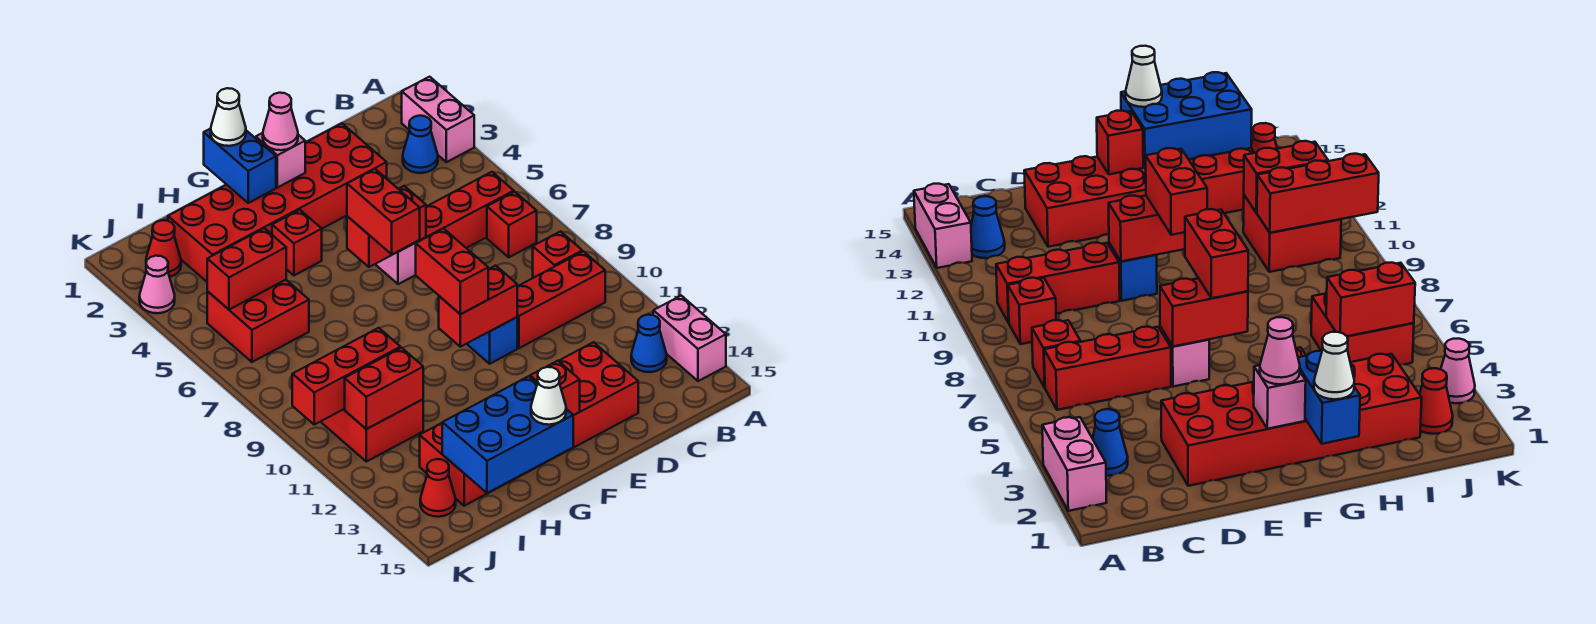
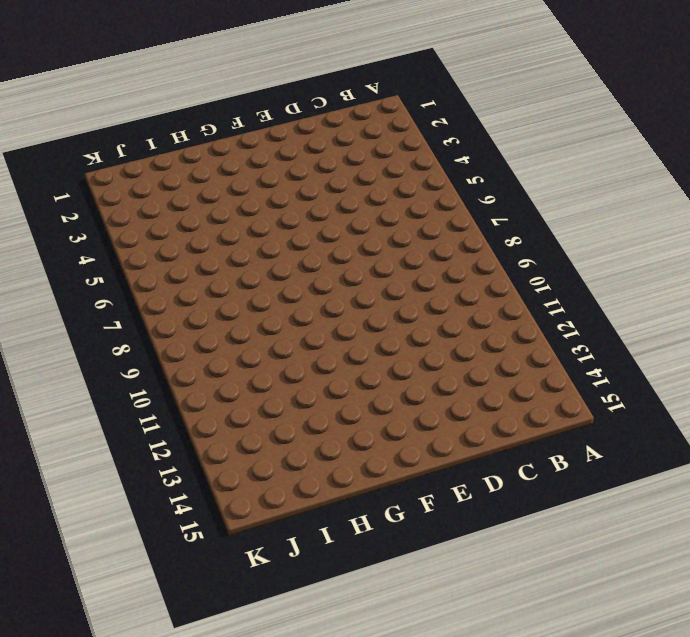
none -> pink brick A2:A3 level 1
none -> pink brick A13:A14 level 1
none -> blue cone B3 level 1
none -> red brick B6:D6 level 1

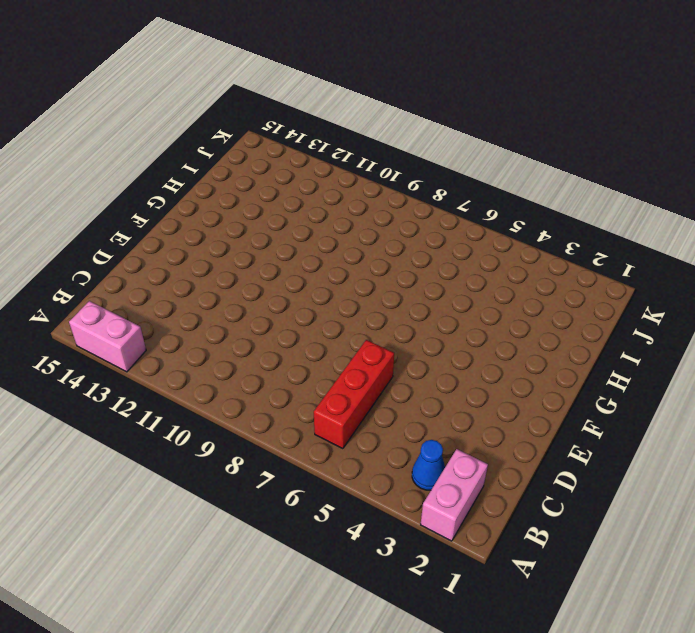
pink brick A2:B2 level 1 -> pink brick A2:A3 level 1
none -> red brick B7 level 1
none -> red brick B9 level 1
none -> red brick B10:D10 level 1
none -> blue cone B13 level 1

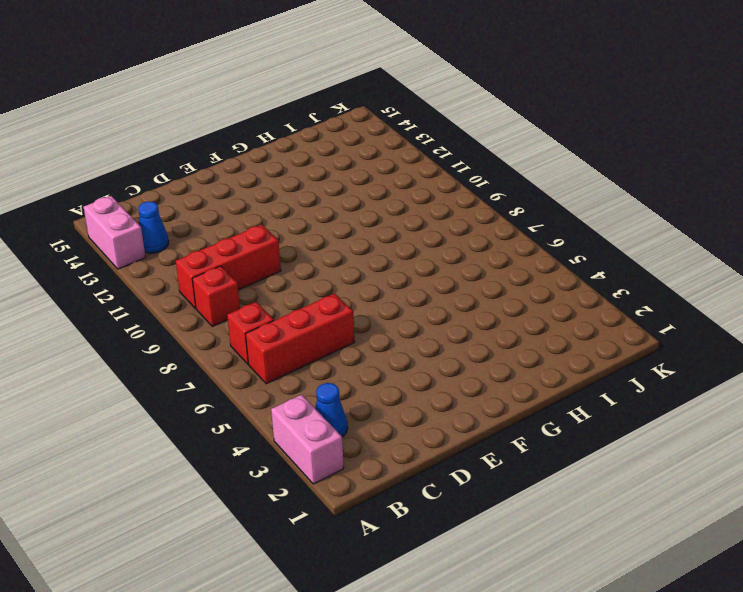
none -> red brick D2:I3 level 1
none -> red brick D13:I14 level 1
none -> pink brick E6 level 1
none -> blue brick E10 level 1

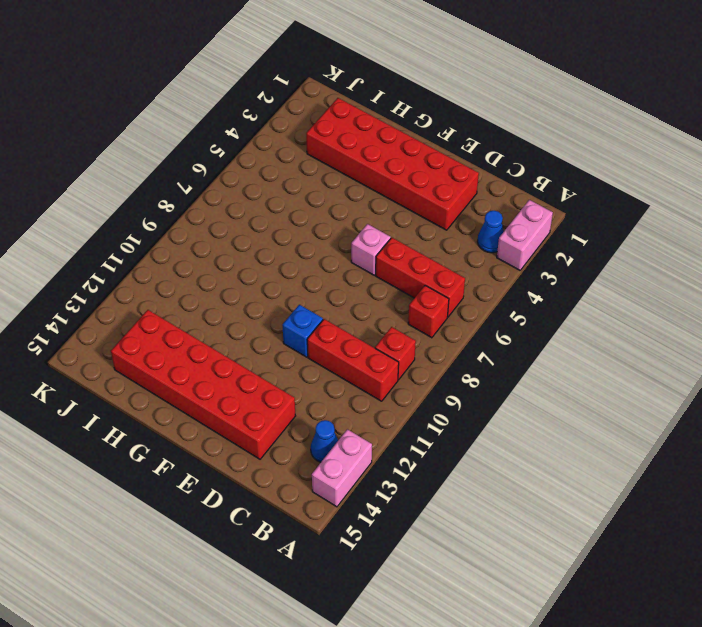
none -> red brick G4 level 1
none -> red brick I5:J6 level 1
none -> red brick I10:J11 level 1
none -> red cone J2 level 1

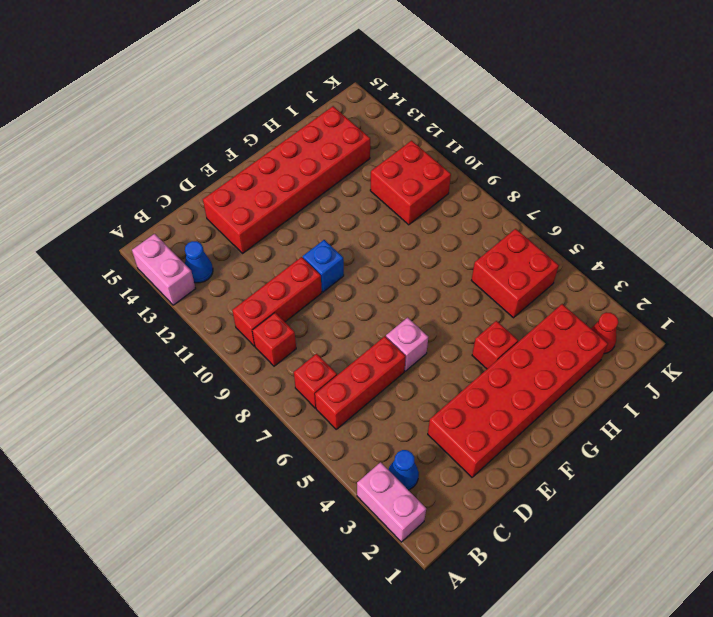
none -> red cone J14 level 1
none -> pink cone K3 level 1
none -> red brick E6:F6 level 2
none -> red brick E10:F10 level 2

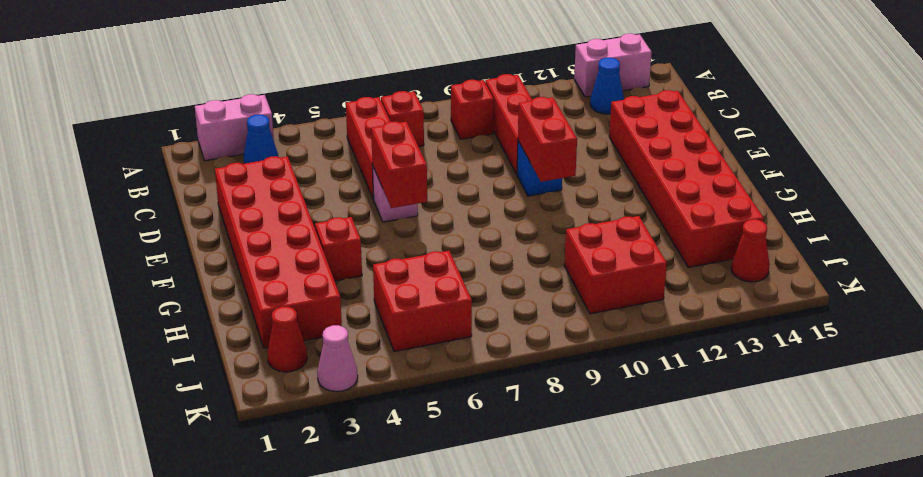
none -> pink brick F2 level 2
none -> red brick F14 level 2
none -> blue brick G1:G2 level 2
none -> blue brick G14:I15 level 2

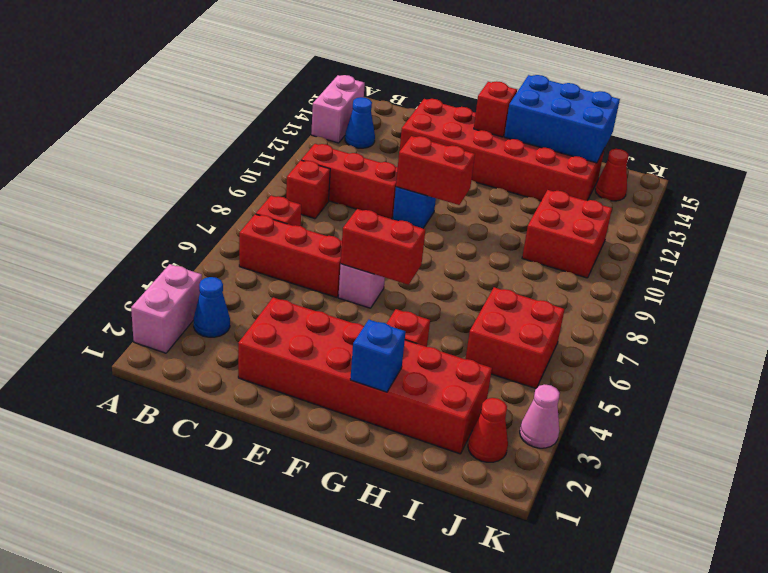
blue brick G2 level 2 -> blue brick G1:G2 level 2
none -> pink brick F2 level 2
none -> red brick I5:J5 level 2
none -> red brick I10:K10 level 2
none -> red brick I11:J11 level 2

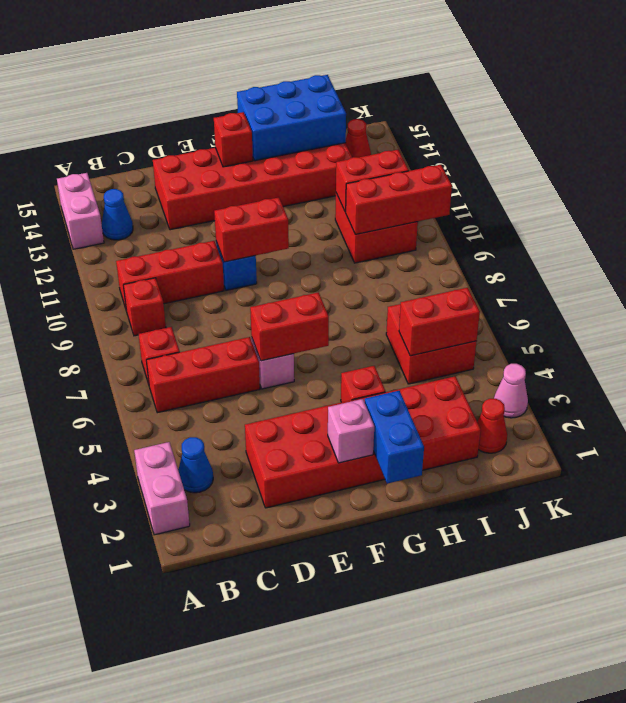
none -> pink cone F2 level 3
none -> red brick F6:F7 level 3
none -> red brick F9:F10 level 3
none -> white cone G1 level 3

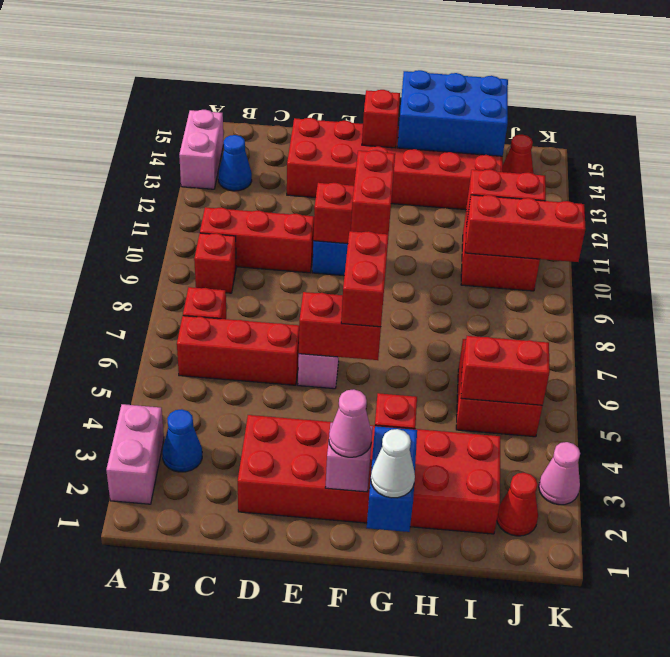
none -> white cone G15 level 3

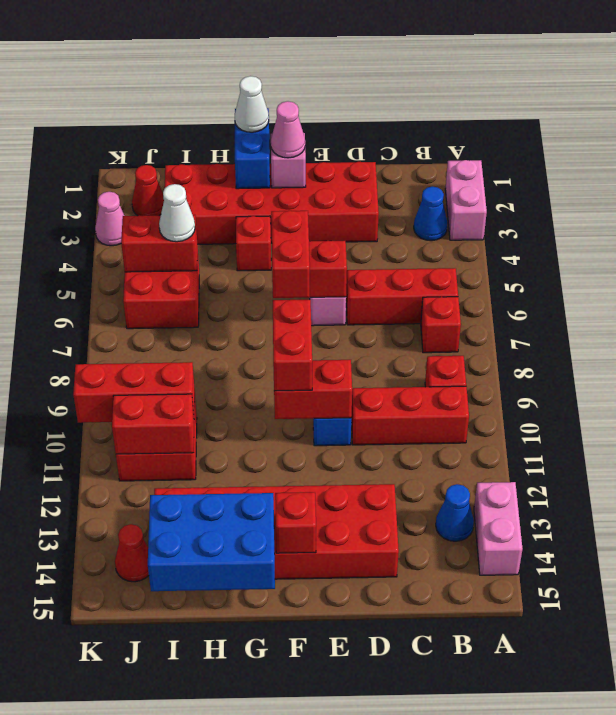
white cone I5 level 3 -> white cone G15 level 3

